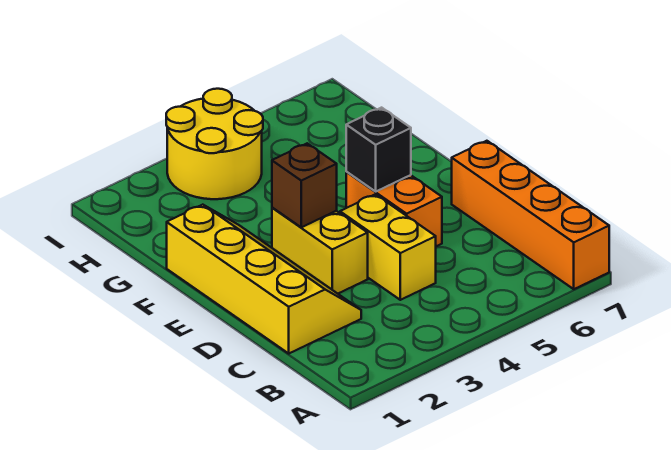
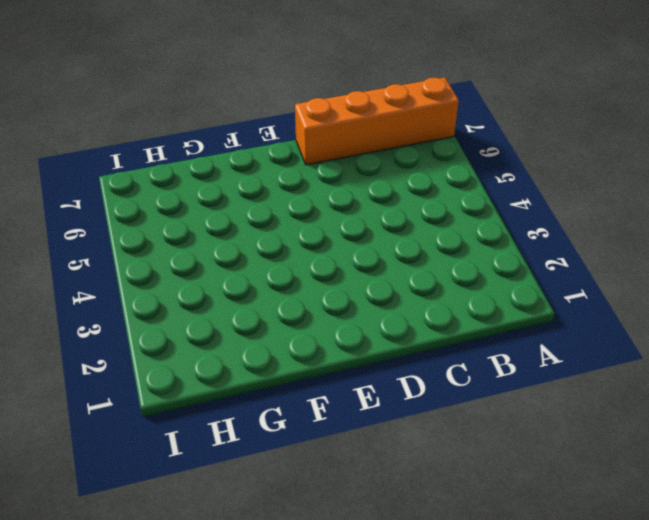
none -> yellow slope C1:F2 level 1 top 1
none -> yellow brick C4:D4 level 1

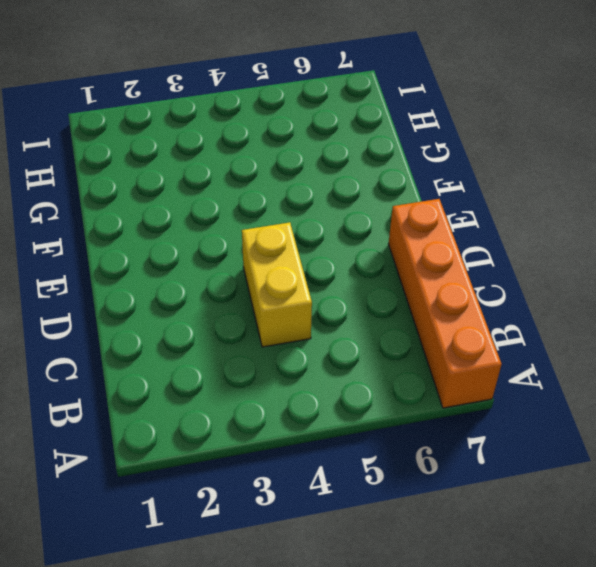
none -> yellow slope C1:F2 level 1 top 1
none -> yellow brick D3:E3 level 1

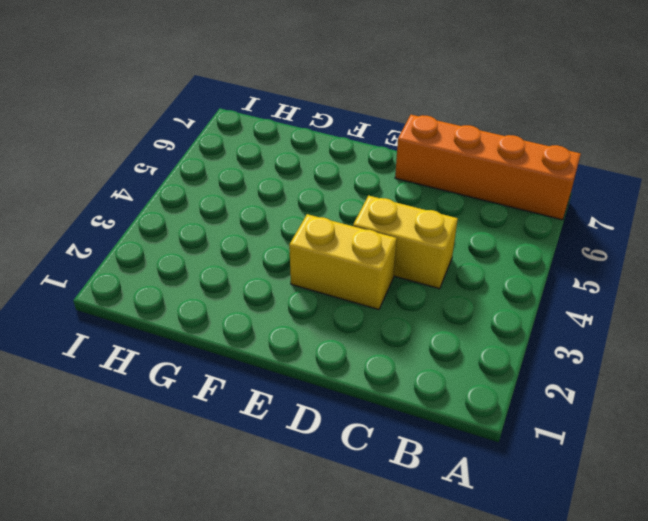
none -> yellow slope C1:F2 level 1 top 1
none -> orange brick D5:E5 level 1

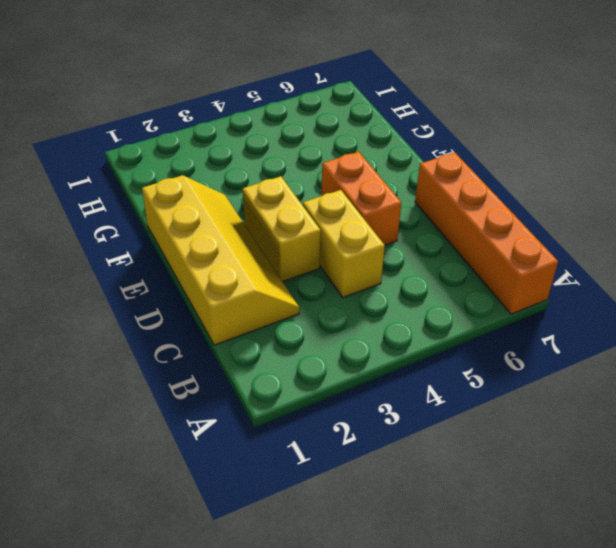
none -> yellow round brick H3:I4 level 1
none -> brown brick E3 level 2

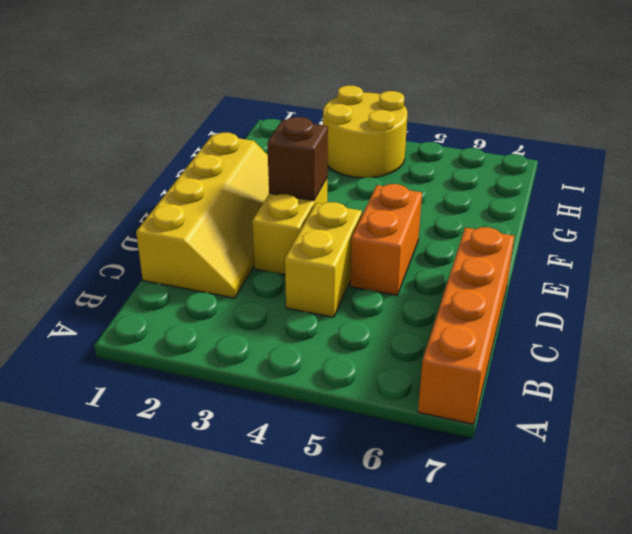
none -> black brick E5 level 2

